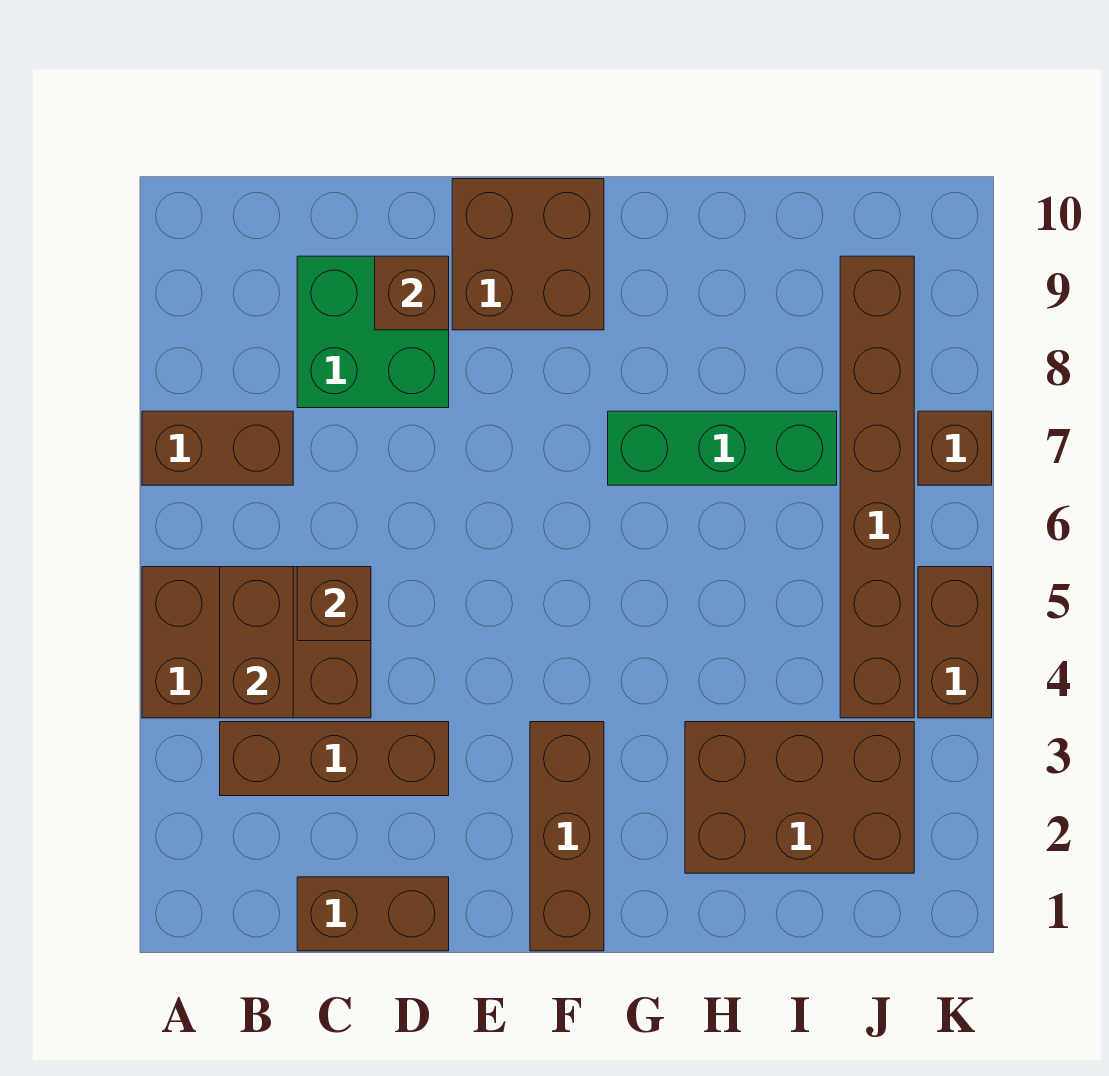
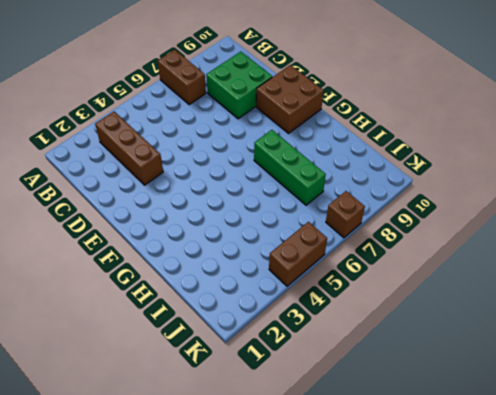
none -> brown brick A4:C5 level 1
none -> brown brick C1:D1 level 1
none -> brown brick F1:F3 level 1

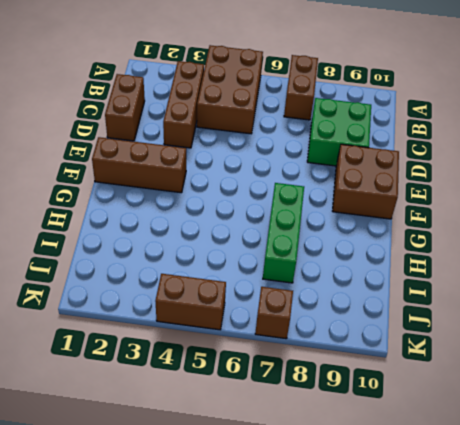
none -> brown brick H2:J3 level 1
none -> brown brick J4:J9 level 1
none -> brown brick B4:B5 level 2

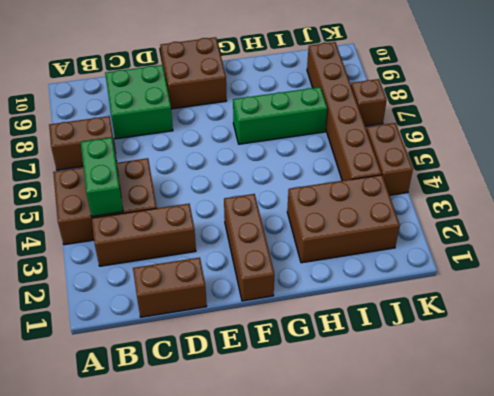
green brick B4:B5 level 2 -> brown brick B4:B5 level 2
none -> brown brick C5 level 2
none -> brown brick D9 level 2

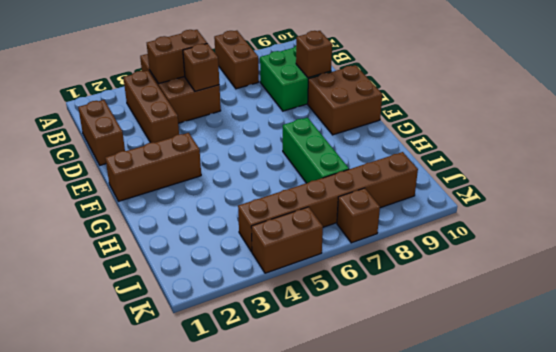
none -> brown brick H2:J3 level 1

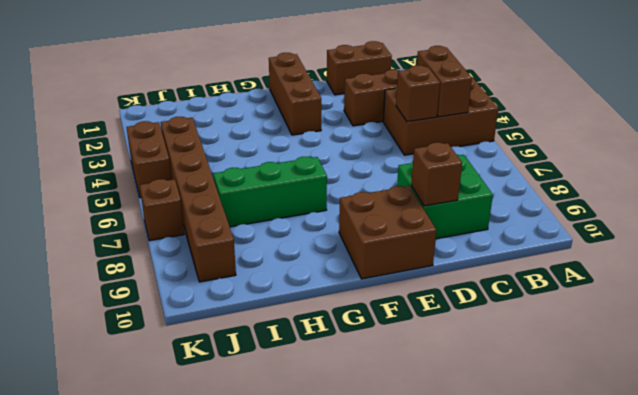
none -> brown brick A7:B7 level 1
none -> brown brick H2:J3 level 1

